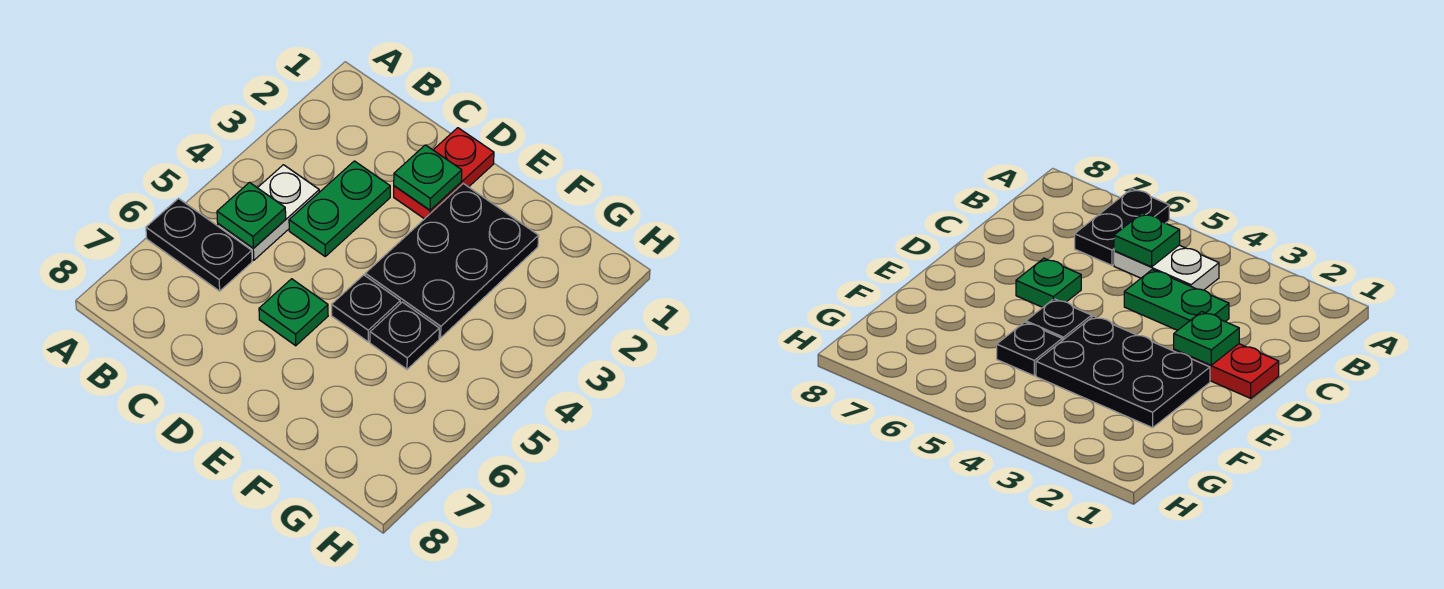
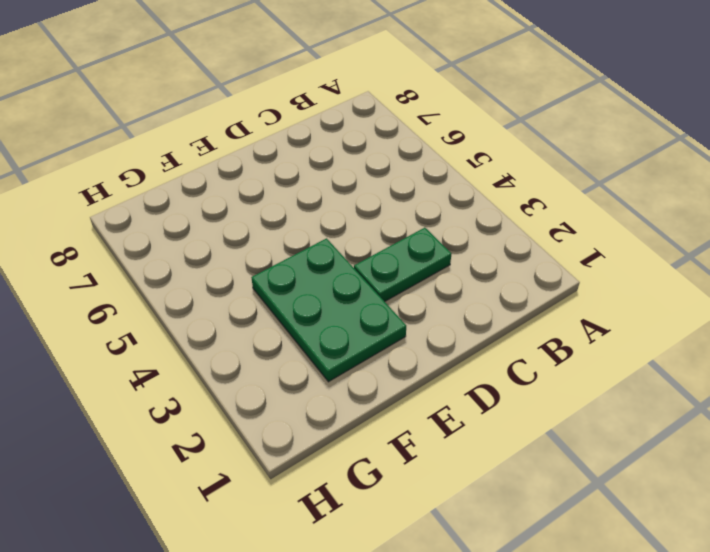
green plate C3:D3 level 1 -> green plate C3:C4 level 1
green plate E2:F4 level 1 -> black plate E2:F4 level 1
none -> black plate A6:B6 level 1
none -> white plate B4:B5 level 1

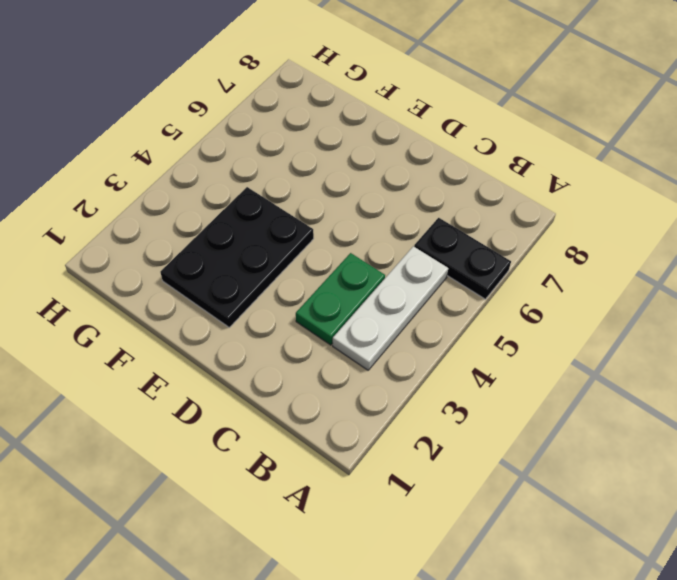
white plate B3:B5 level 1 -> white plate B4:B5 level 1
none -> red plate D1:D2 level 1
none -> green plate D6 level 1

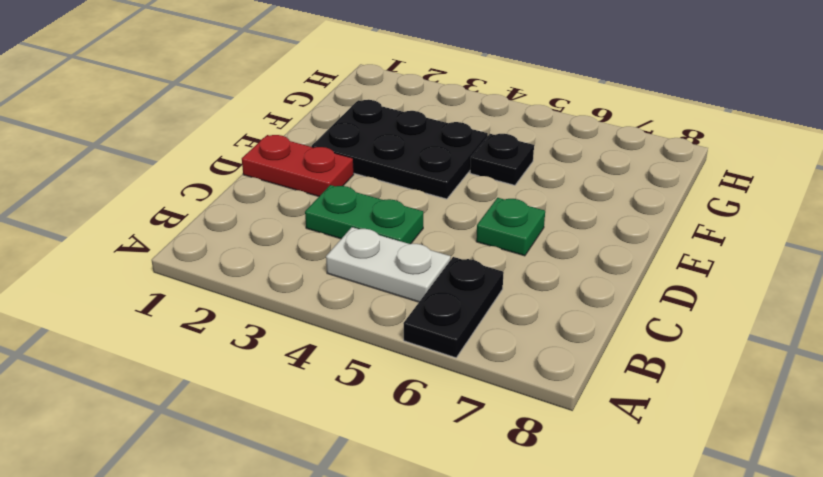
none -> black plate E5 level 1
none -> green plate B5 level 2

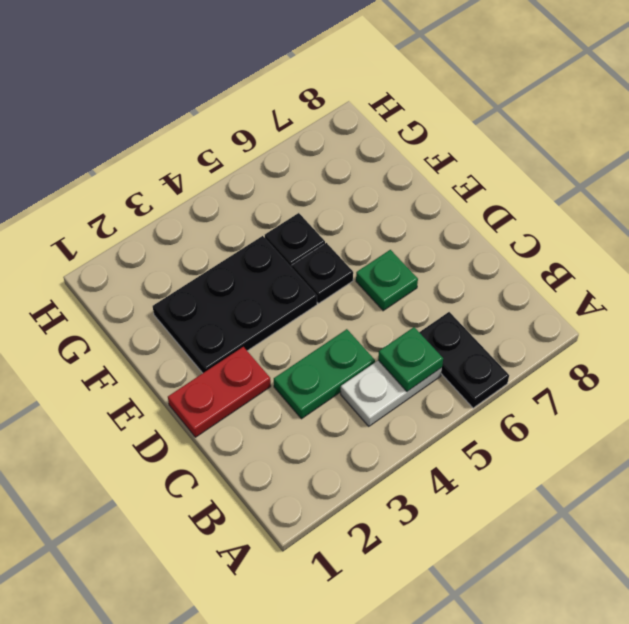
none -> green plate D2 level 2

